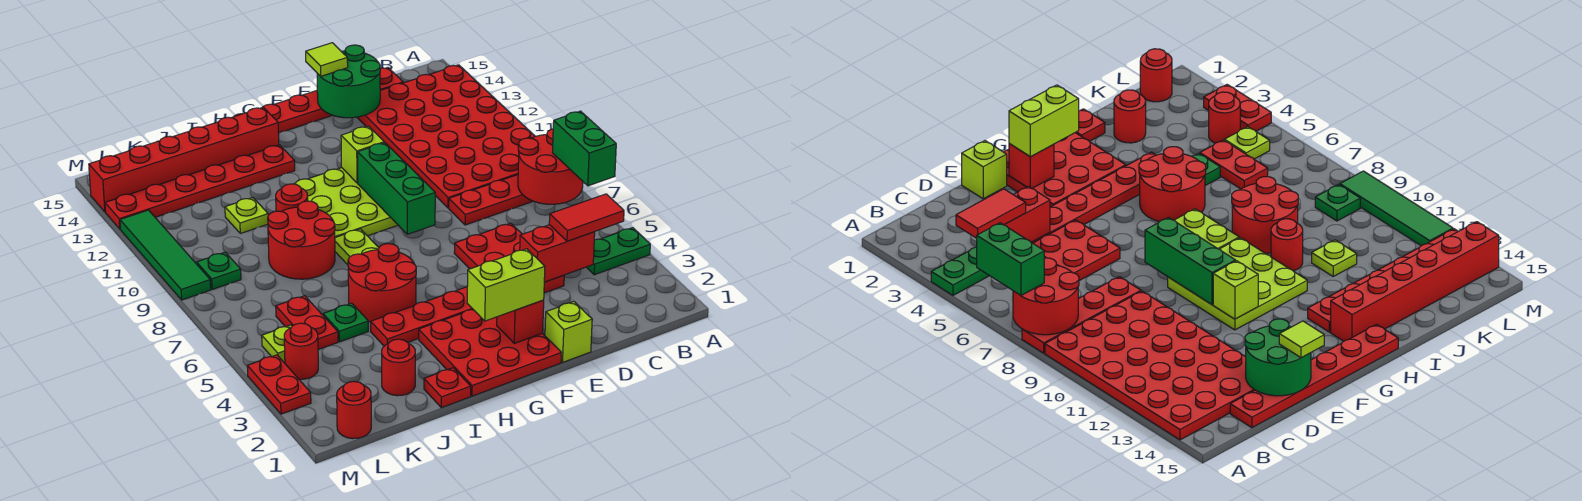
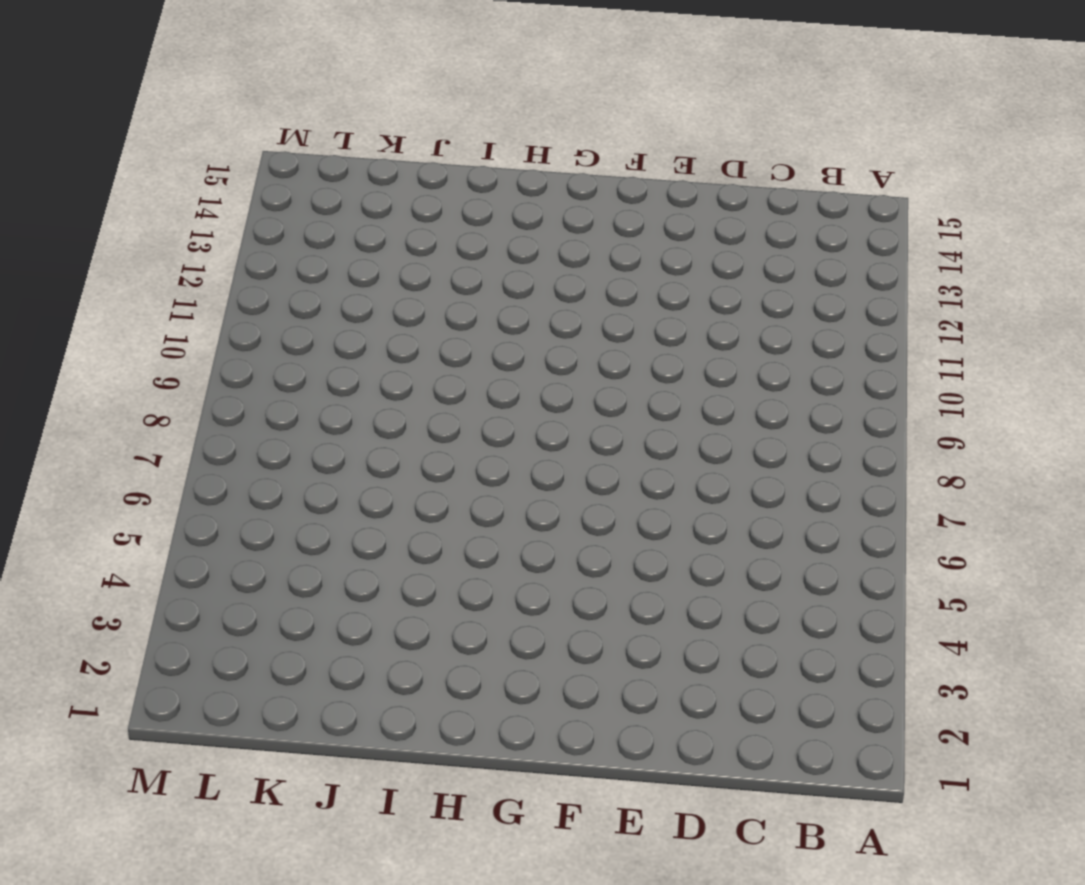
none -> green plate A4:B4 level 1
none -> red plate A8:D8 level 1
none -> red plate A9:D14 level 1
none -> red plate C15:H15 level 1

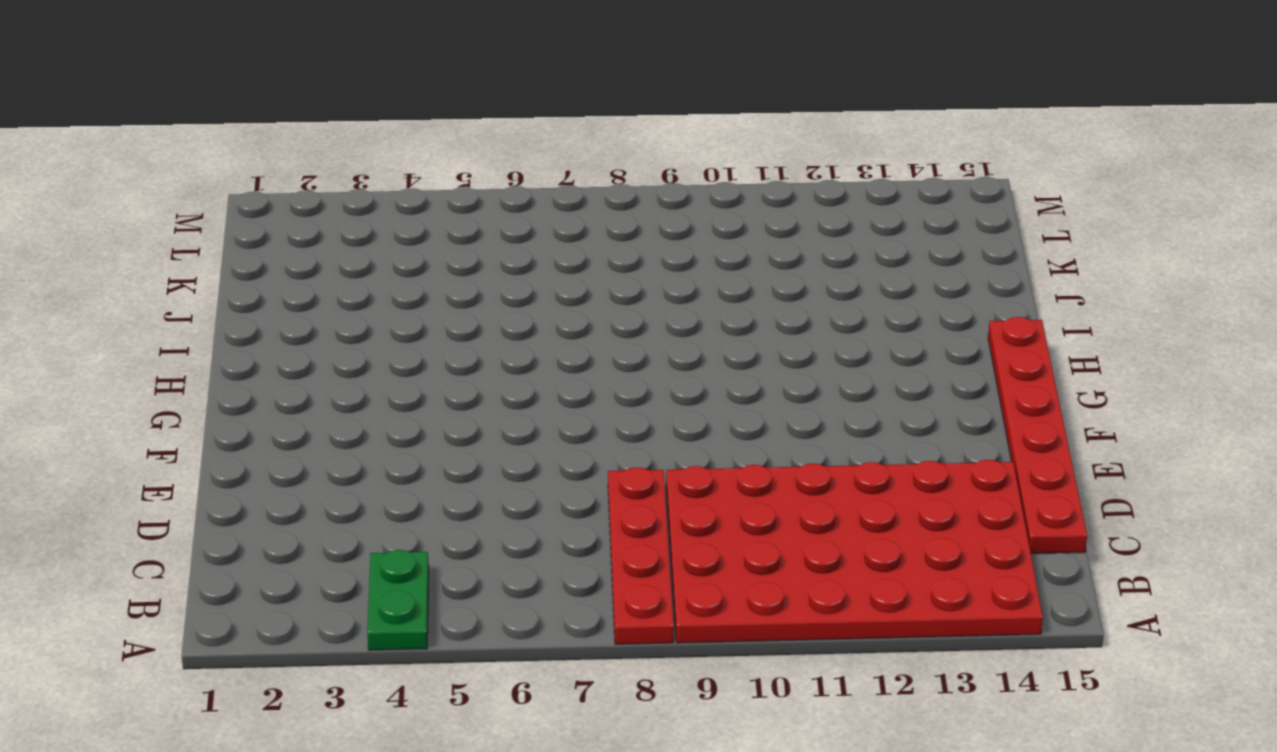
none -> red plate D4:I4 level 1
none -> red plate D5:E6 level 1
none -> lime brick E1 level 1
none -> red plate F1:H3 level 1

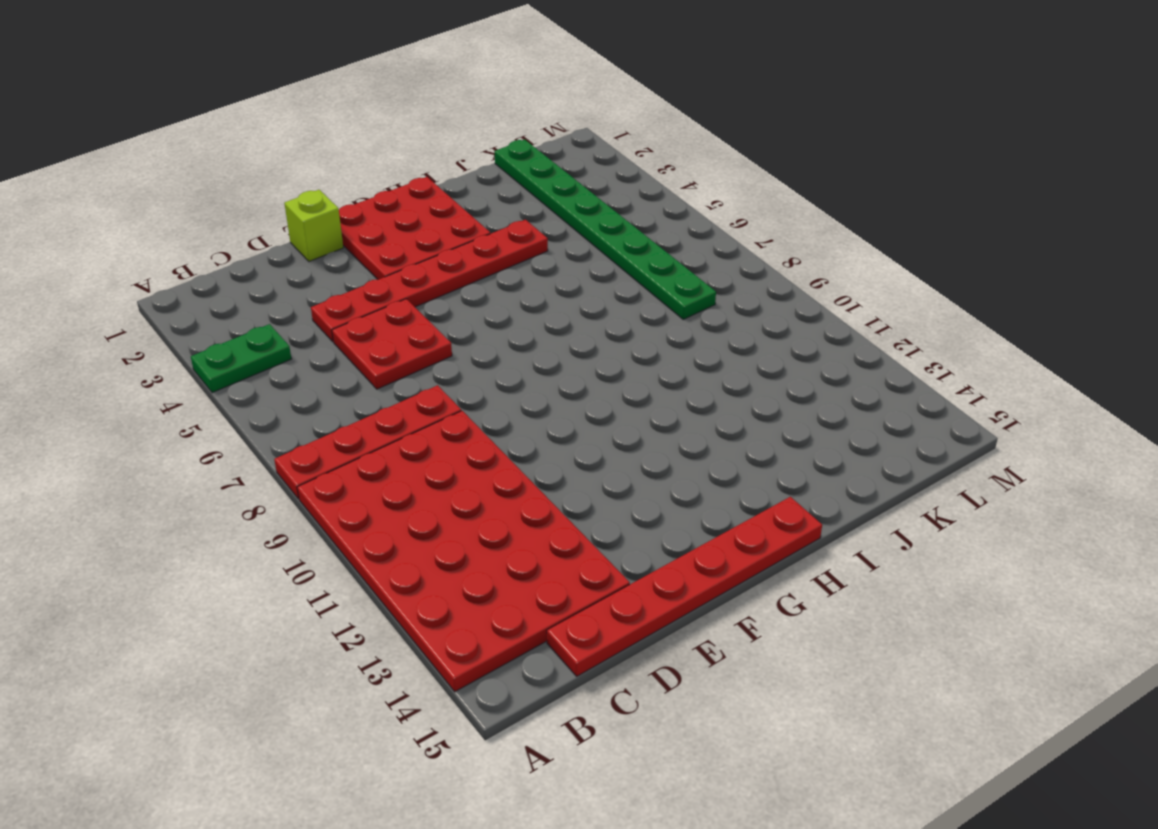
green plate K1:K8 level 1 -> red plate K5:K6 level 1
none -> lime plate F9:H11 level 1
none -> red round brick H5:I6 level 1
none -> lime plate H7:H8 level 1
none -> red plate H13:M13 level 1

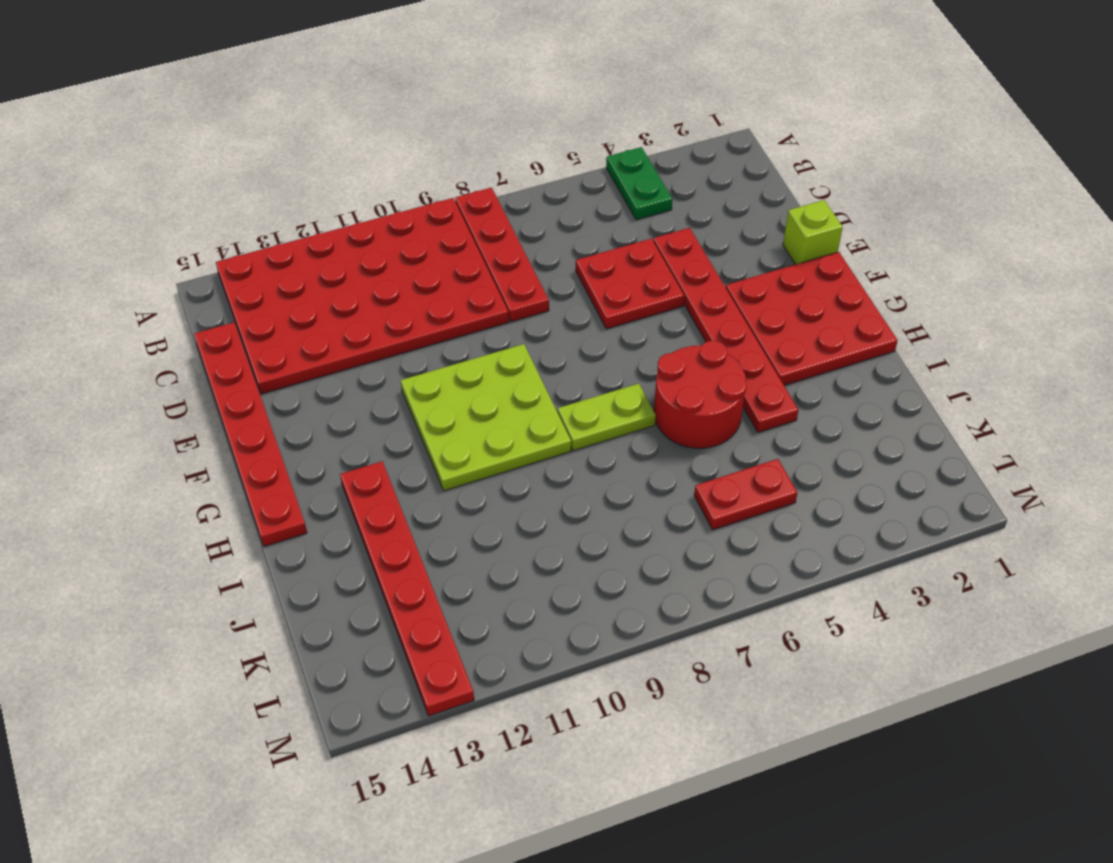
none -> red brick H14:M14 level 1
none -> red plate I1 level 1
none -> red round brick I8:J9 level 1
none -> red round brick I10 level 1

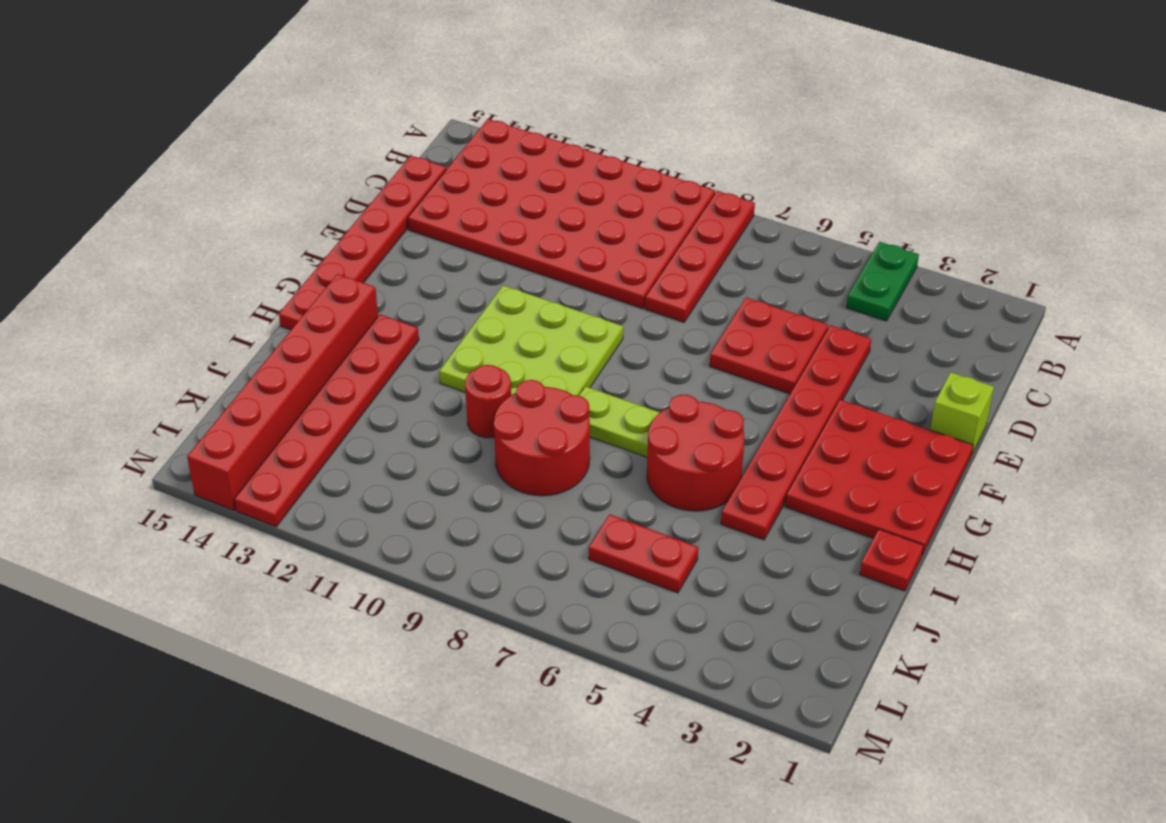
none -> red round brick J2 level 1
none -> green plate J5 level 1
none -> lime plate J11 level 1
none -> red round brick L1 level 1

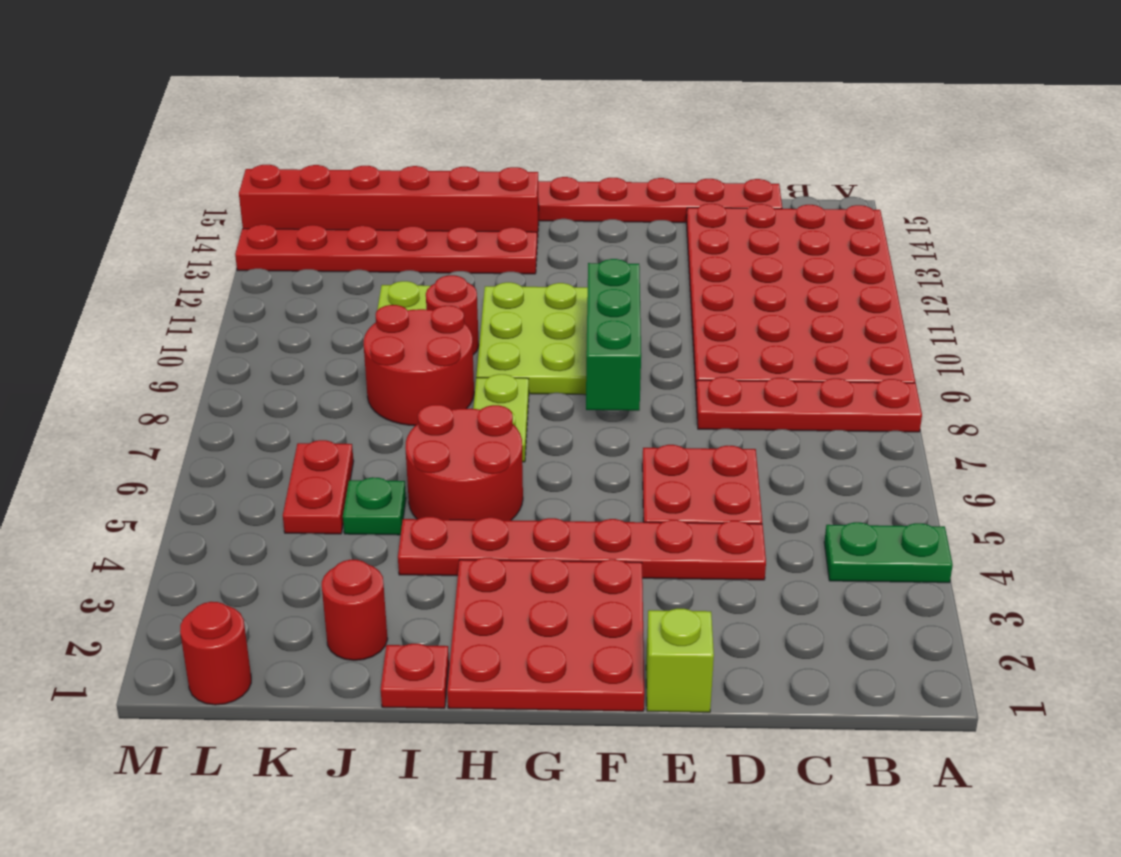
none -> red round brick L4 level 1
none -> lime plate L5 level 1
none -> green plate L9 level 1
none -> red plate M3:M4 level 1

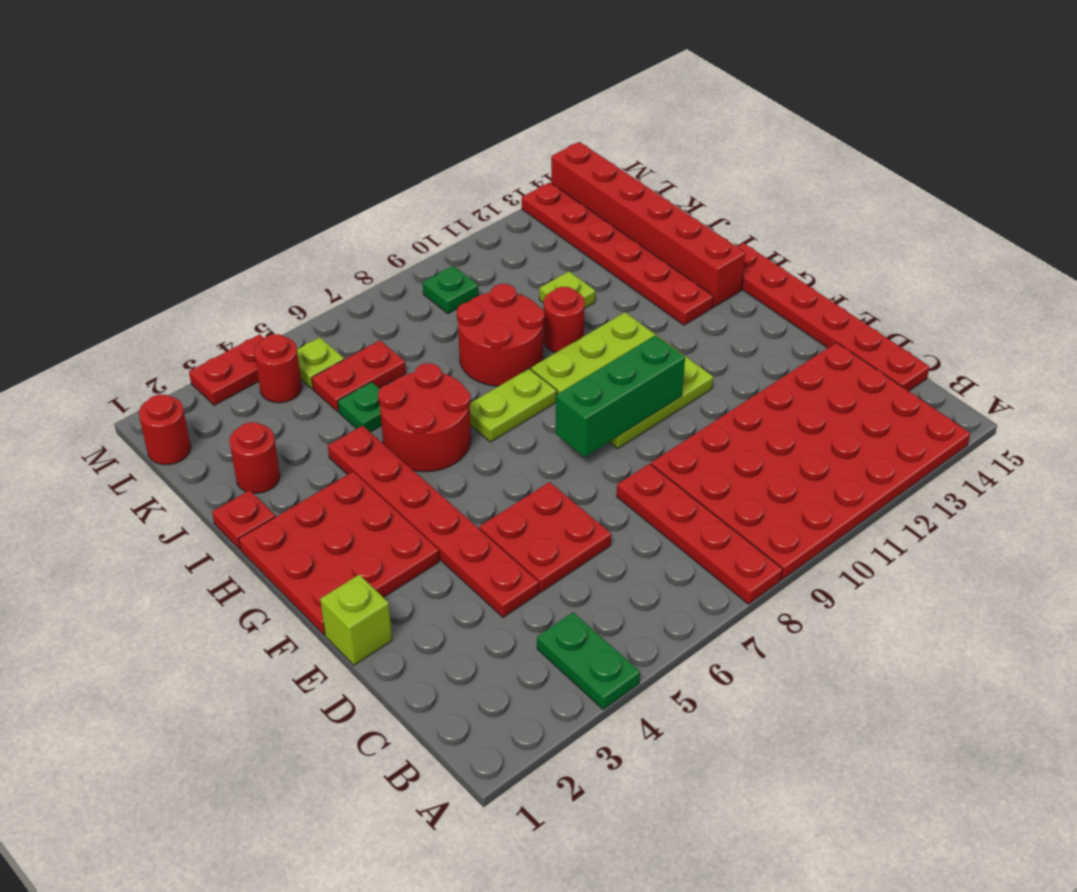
none -> green tile M9:M12 level 1
none -> red round brick A7:B8 level 2
none -> red brick C4:D4 level 2
none -> green round brick D14:E15 level 2

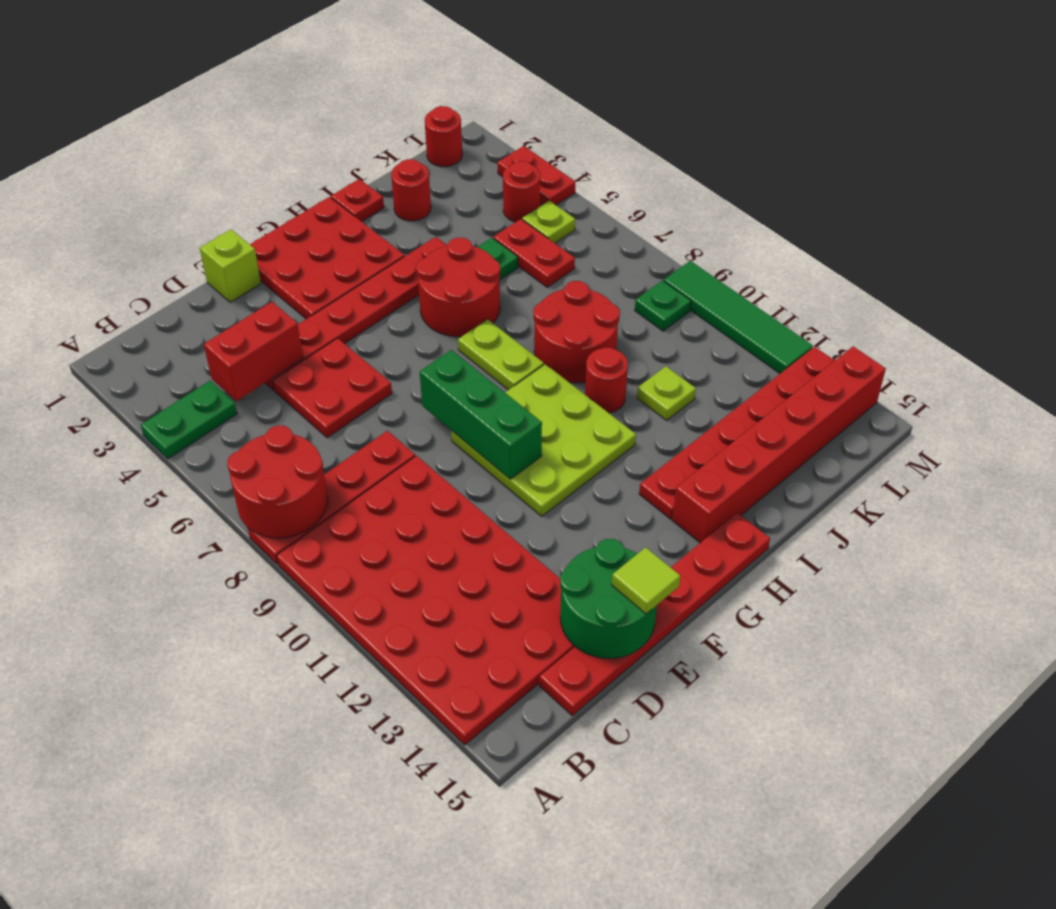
none -> red brick F2 level 2
none -> lime brick F11 level 2
none -> green brick A6:A7 level 3
none -> red tile B4:C4 level 3

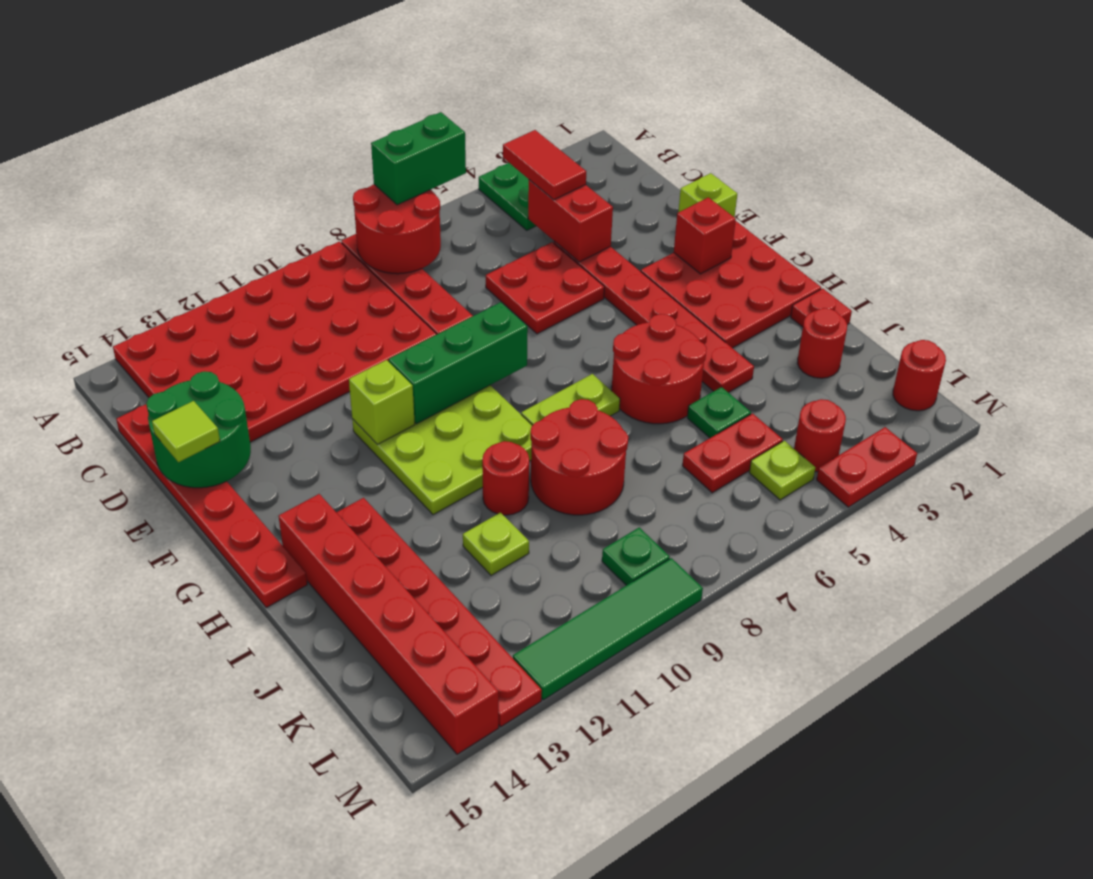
none -> lime brick F2:G2 level 3

